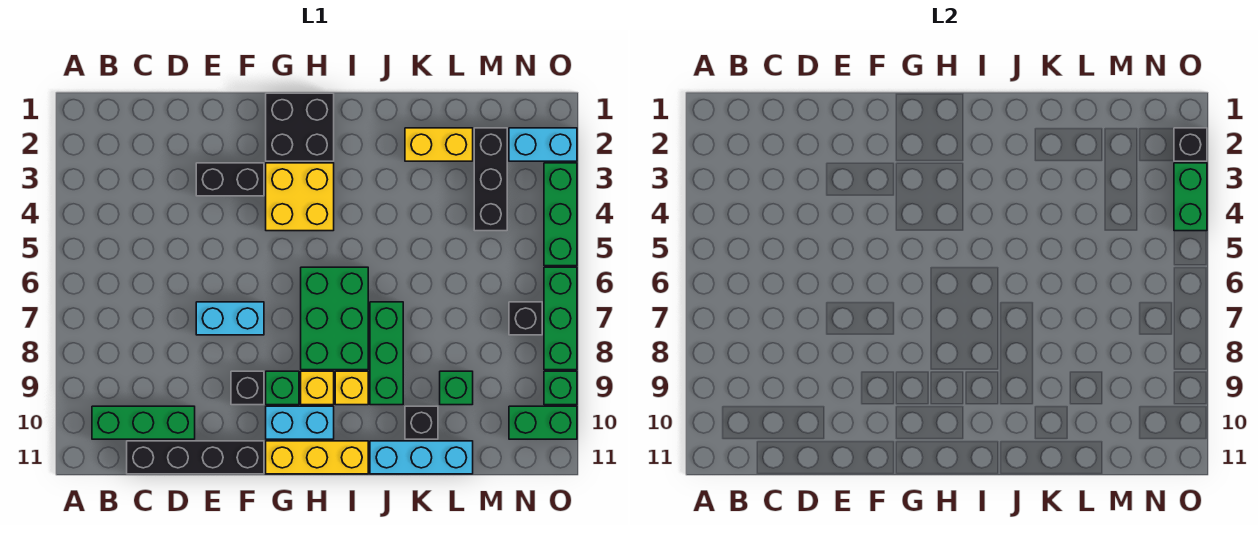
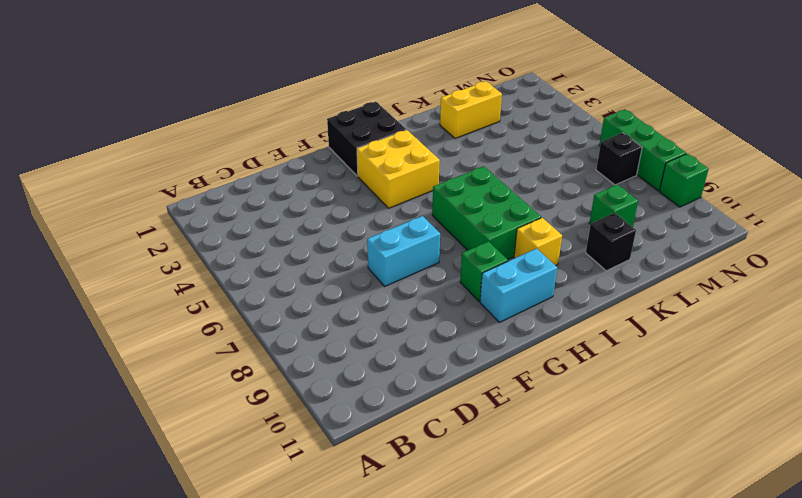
none -> green brick B10:D10 level 1
none -> black brick C11:F11 level 1
none -> black brick E3:F3 level 1

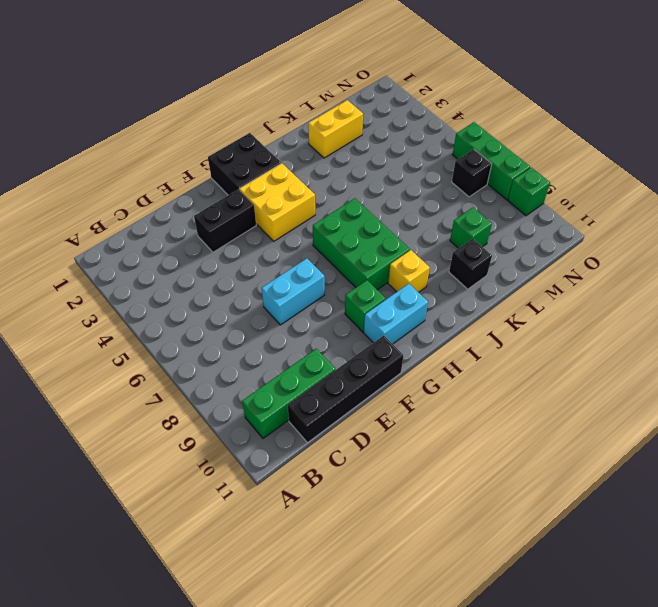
none -> black brick F9 level 1
none -> yellow brick G11:I11 level 1
none -> yellow brick H9 level 1

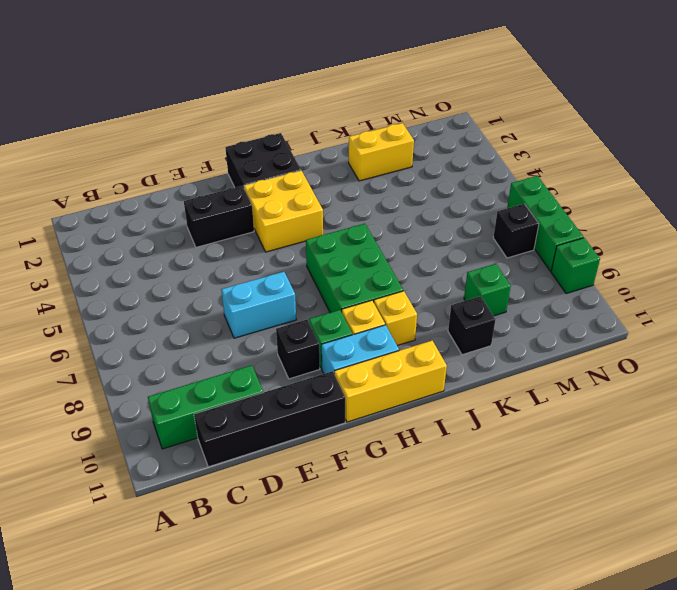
none -> green brick J7:J9 level 1
none -> cyan brick J11:L11 level 1
none -> black brick M2:M4 level 1

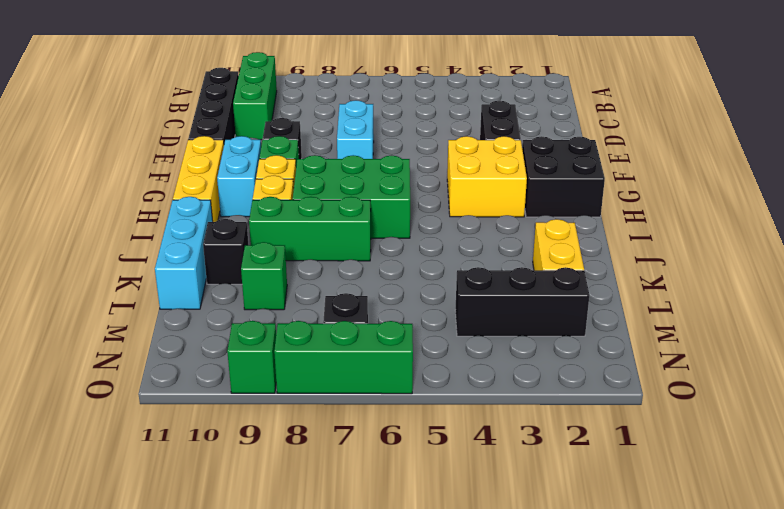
none -> cyan brick N2:O2 level 1
none -> green brick N10:O10 level 1
none -> green brick O3:O5 level 1

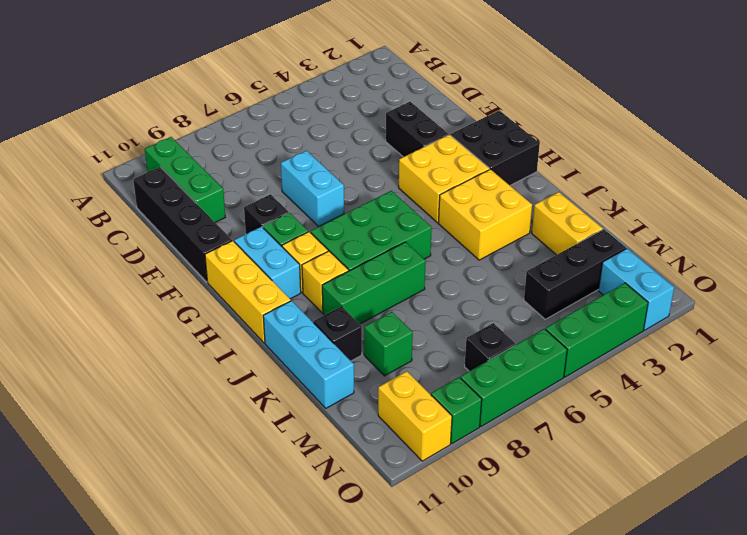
yellow brick I3:J4 level 1 -> none
yellow brick N10:O10 level 1 -> green brick N10:O10 level 1
none -> black brick O2 level 2
none -> green brick O3:O4 level 2

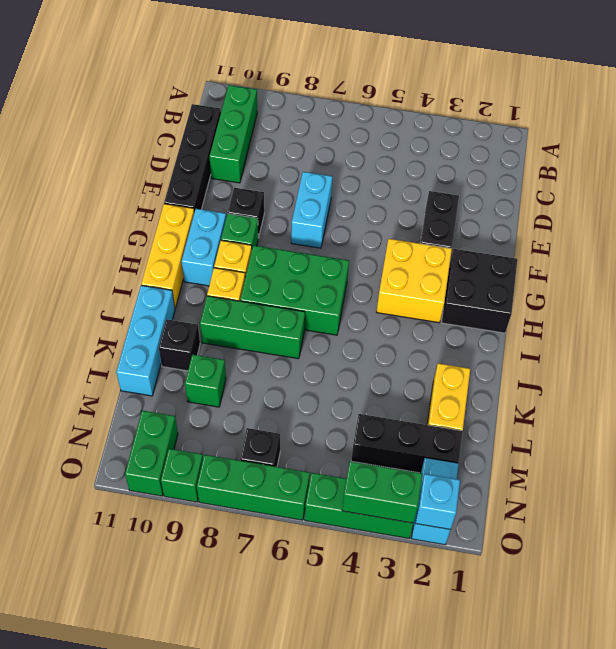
cyan brick O2 level 2 -> black brick O2 level 2

